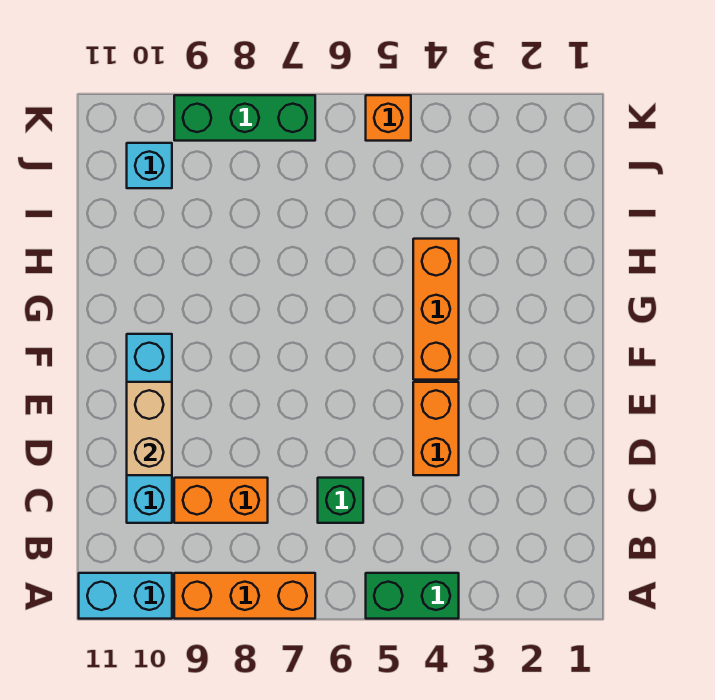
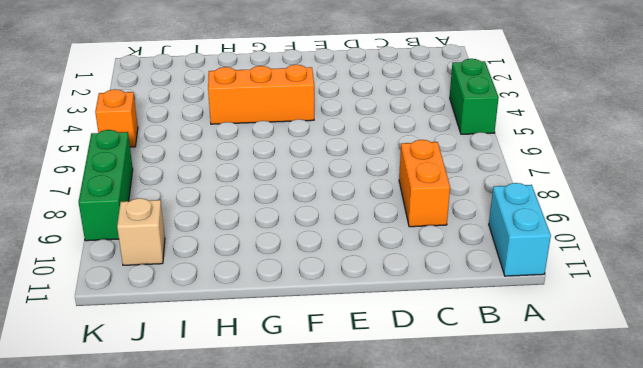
tan brick J10 level 1 -> cyan brick J10 level 1
none -> orange brick A7:A9 level 1
none -> green brick C6 level 1
none -> cyan brick C10:F10 level 1

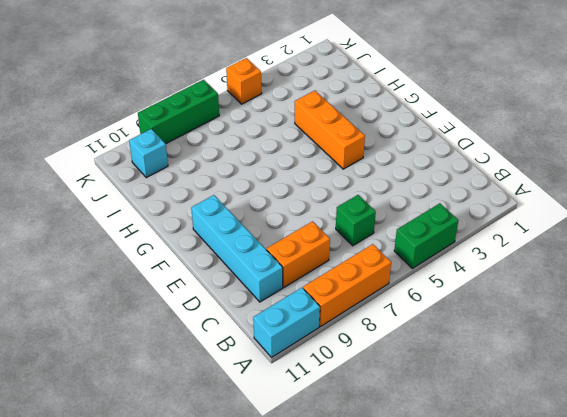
none -> orange brick D4:E4 level 1
none -> tan brick D10:E10 level 2

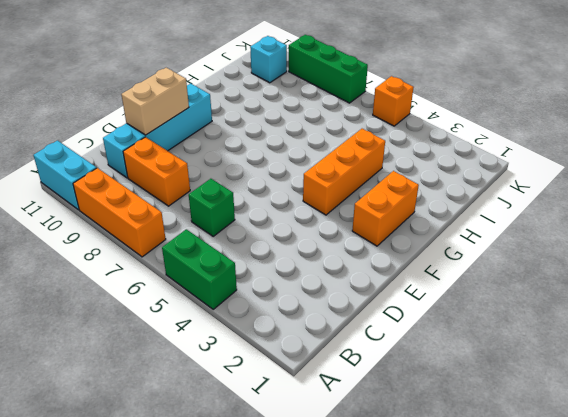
orange brick F2:G2 level 1 -> orange brick D4:E4 level 1

